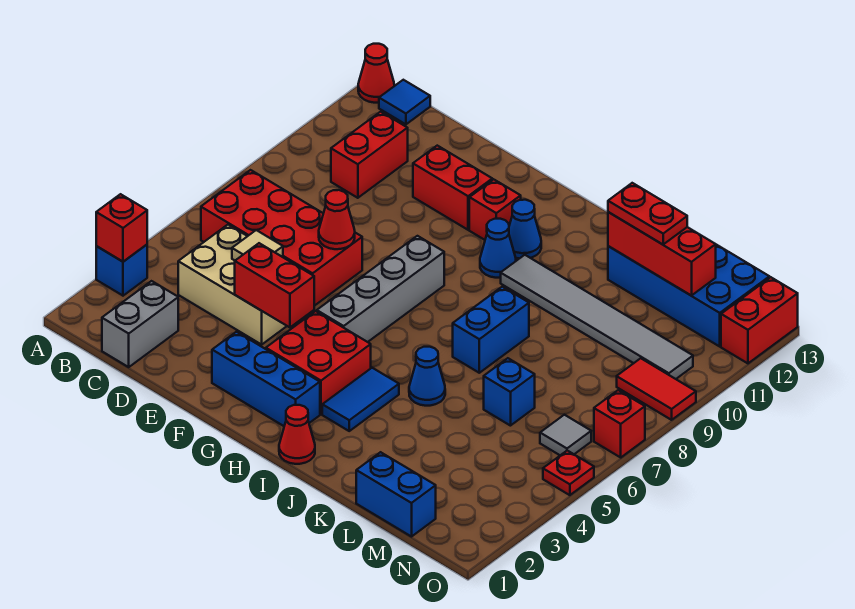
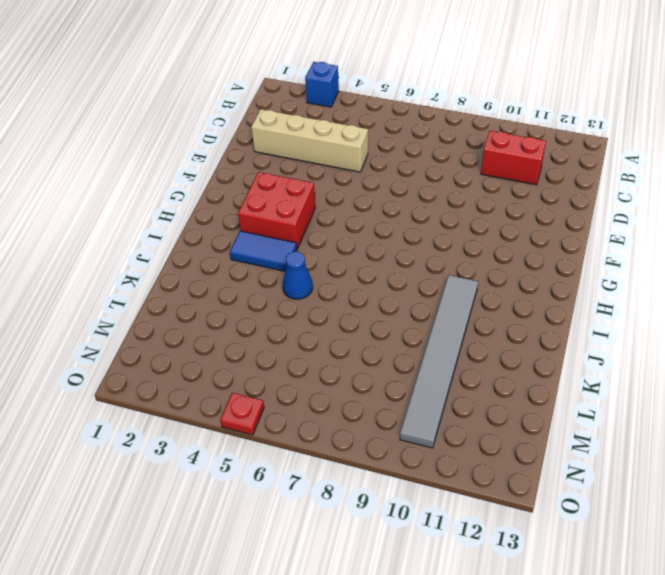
tan brick D2:D5 level 1 -> tan brick C4:E5 level 1
none -> red cone A13 level 1
none -> red brick B6:E7 level 1
none -> blue tile B13 level 1
none -> grey brick C1:C2 level 1

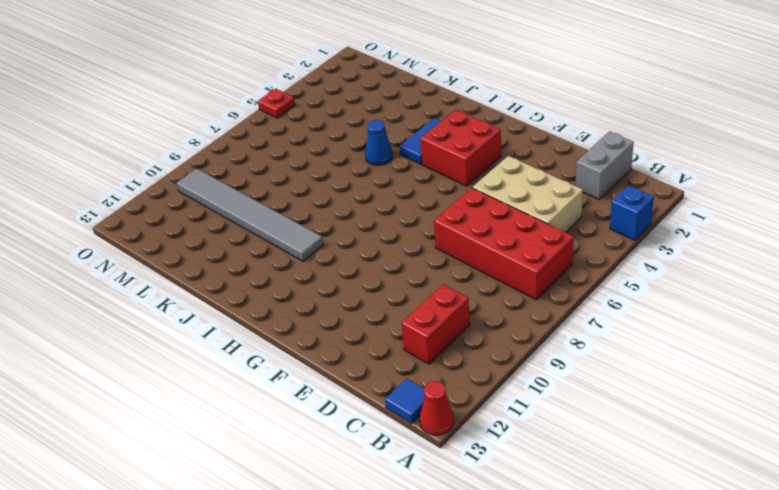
none -> red brick E11:F11 level 1
none -> blue brick F2:H2 level 1
none -> grey brick G5:G8 level 1
none -> red brick G11 level 1

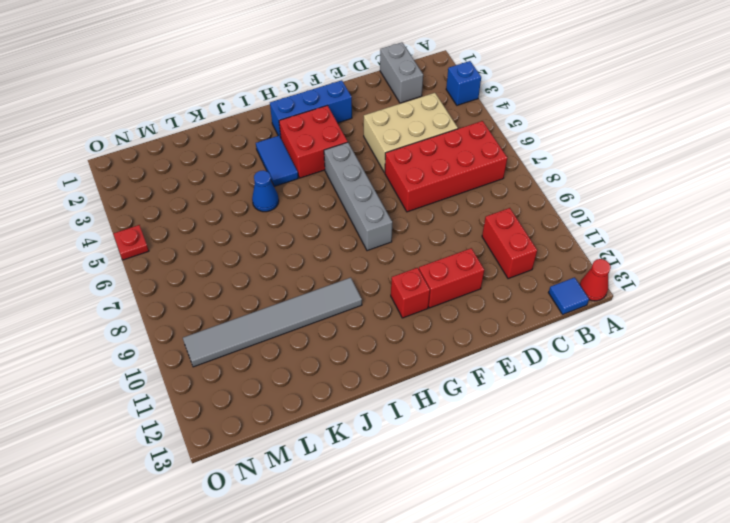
none -> blue cone H10 level 1
none -> blue cone H11 level 1
none -> red cone I1 level 1
none -> blue brick J7:J8 level 1

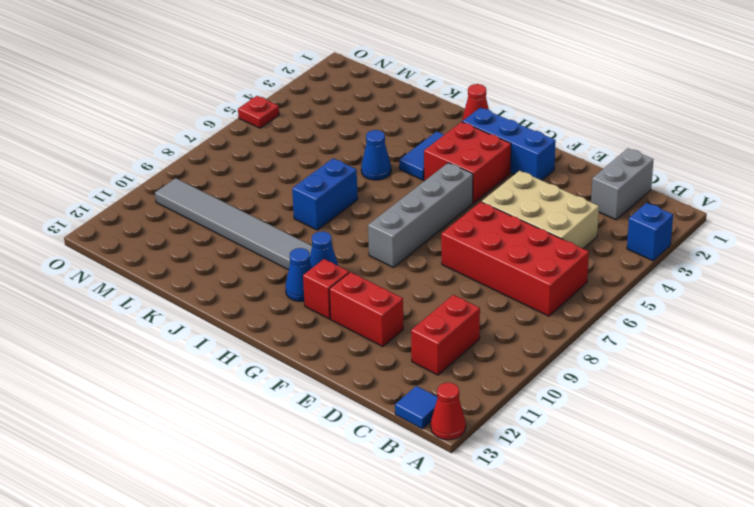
none -> blue brick K12:N13 level 1
none -> blue brick L1:M1 level 1
none -> blue brick L6 level 1
none -> grey tile N6 level 1

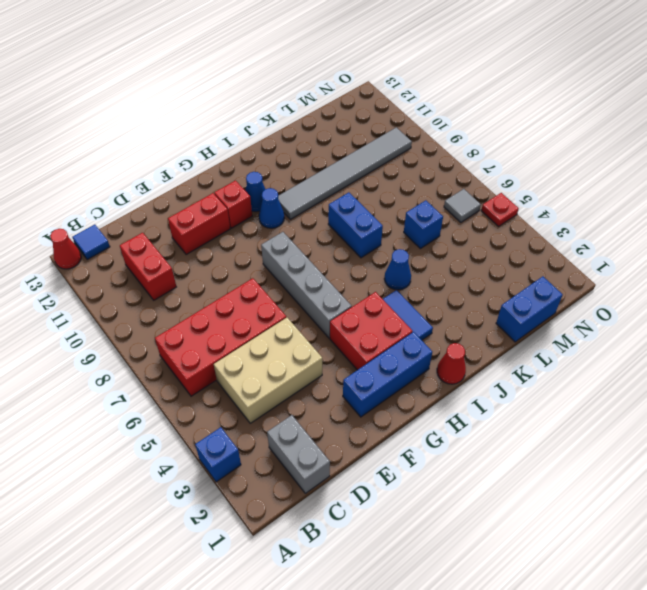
none -> blue brick K12:N13 level 1
none -> red tile N9:O9 level 1
none -> red brick O7 level 1
none -> red brick O12:O13 level 1

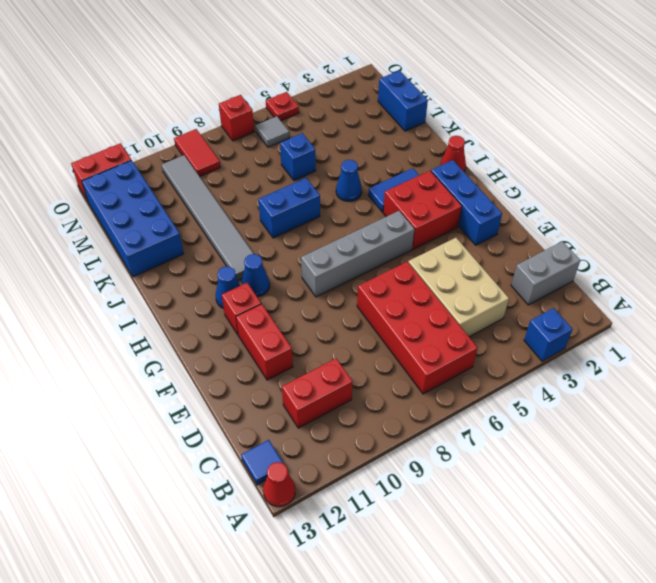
none -> red brick A3 level 2
none -> tan tile D5 level 2
none -> red brick E4:F4 level 2
none -> red cone E7 level 2

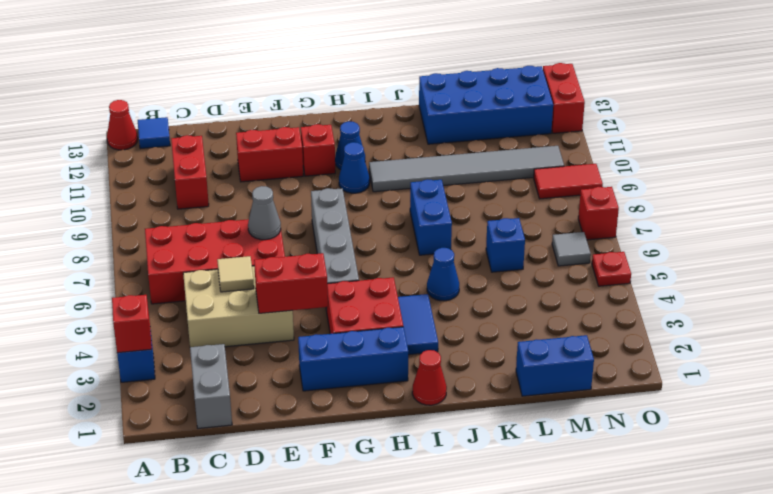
grey cone E7 level 2 -> red cone E7 level 2
none -> red brick K12:M12 level 2
none -> red plate K12:L12 level 3

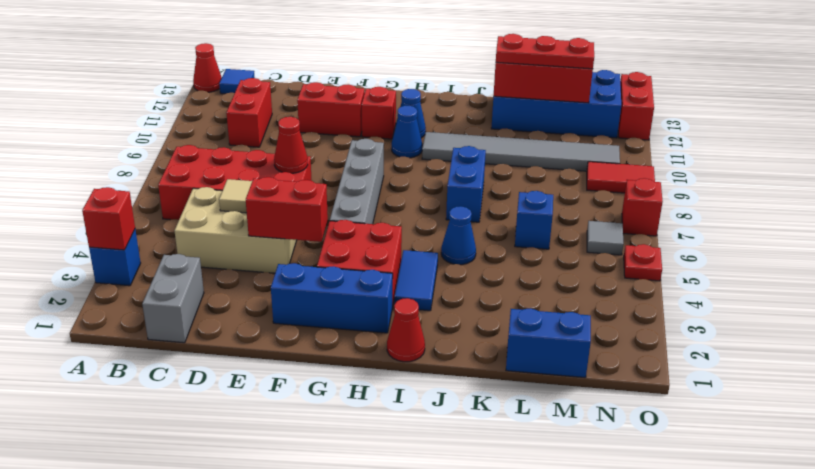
red plate K12:M12 level 3 -> red plate K12:L12 level 3

